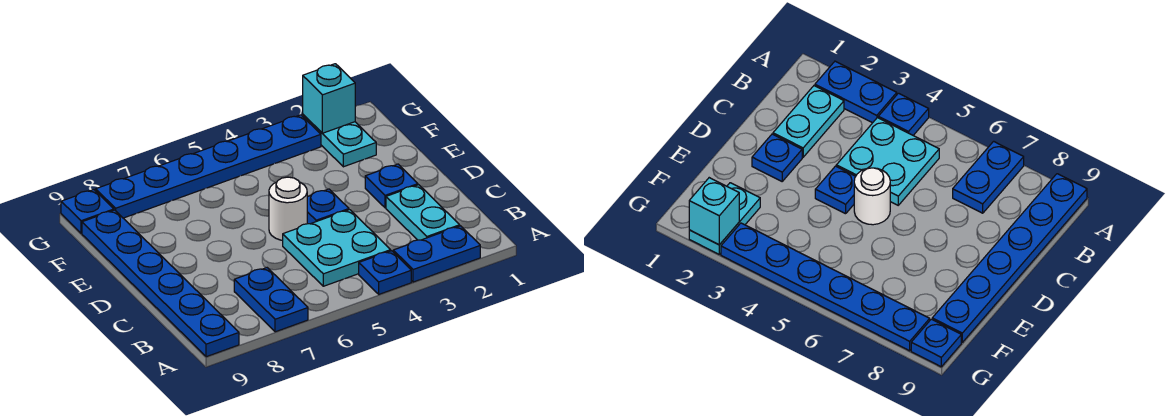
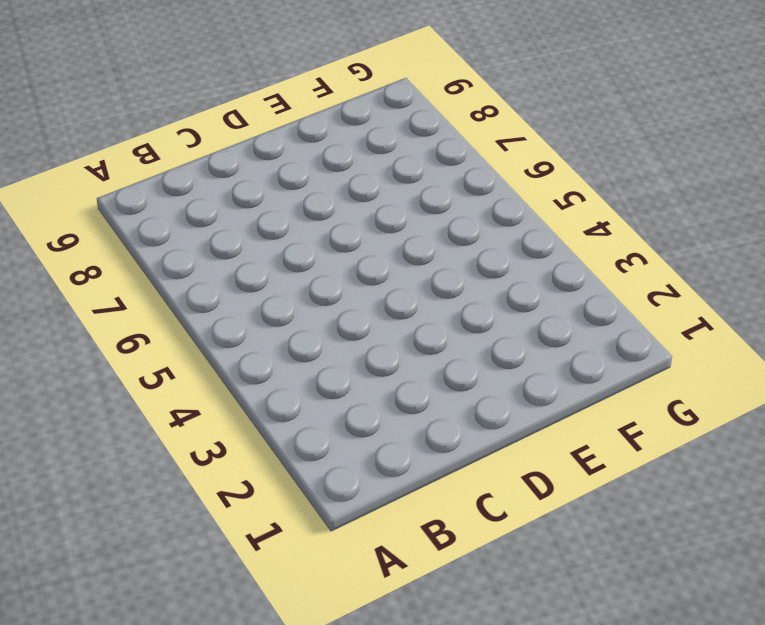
none -> blue plate A2:A3 level 1
none -> blue plate A4 level 1
none -> blue plate A7:B7 level 1

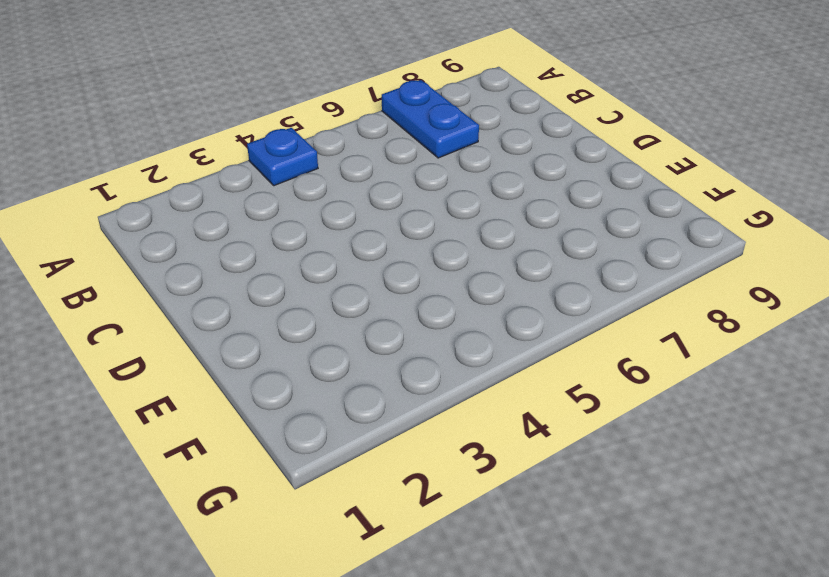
none -> blue plate A2:A3 level 1
none -> blue plate A9:F9 level 1
none -> cyan plate B2:C2 level 1

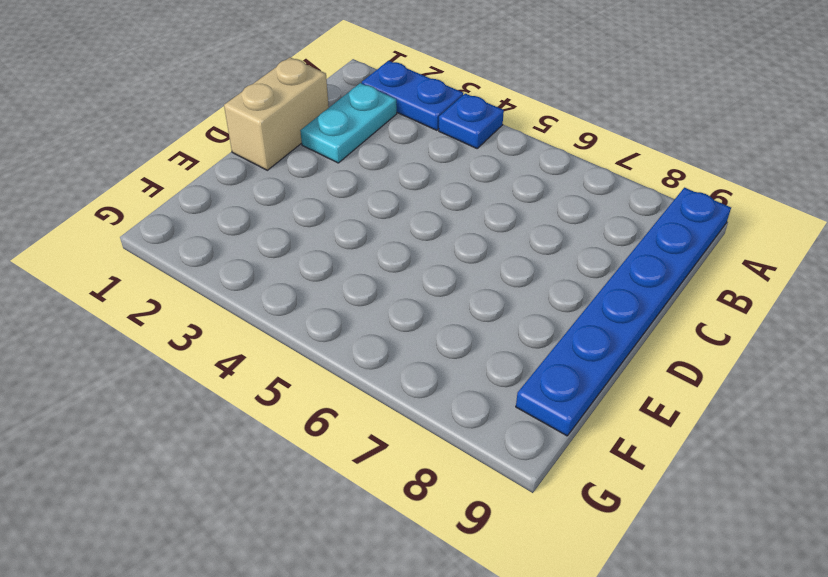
tan brick C1:D1 level 1 -> none
none -> blue plate A7:B7 level 1
none -> cyan plate B4:C5 level 1
none -> blue plate D2 level 1

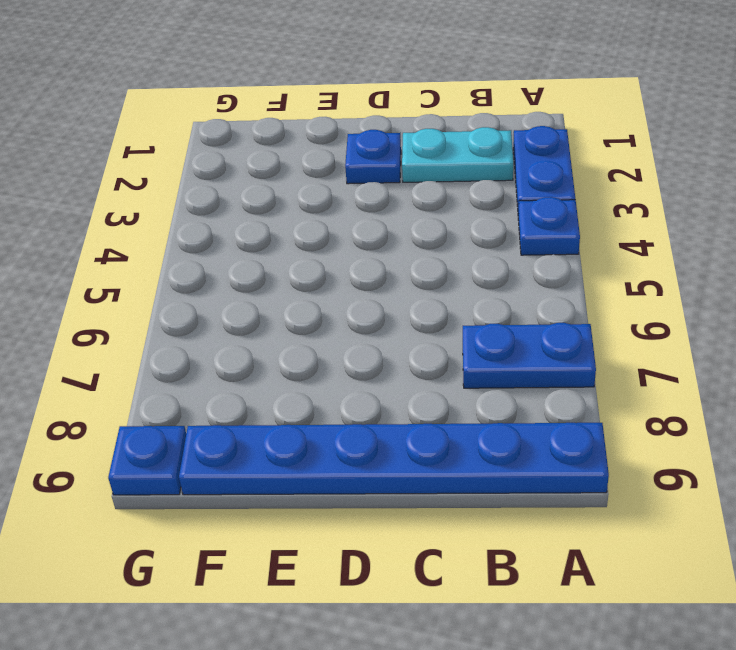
none -> cyan plate B4:C5 level 1
none -> blue plate D4 level 1
none -> white round brick D5 level 1

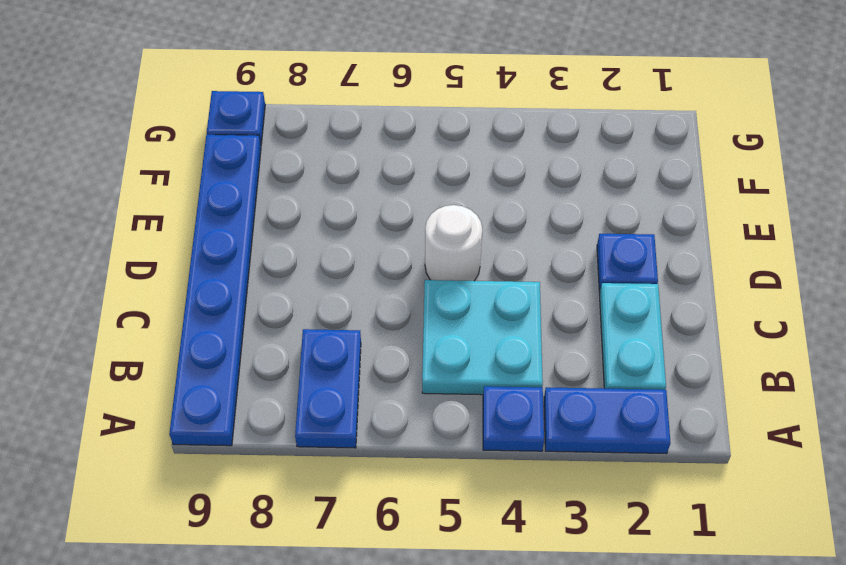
none -> blue plate D4 level 1
none -> cyan plate F2:G2 level 1
none -> blue plate G3:G8 level 1

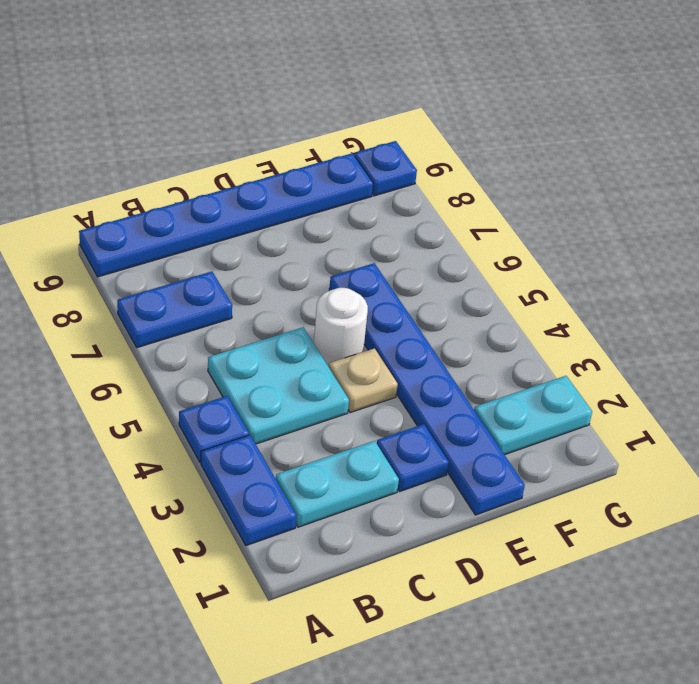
tan plate D4 level 1 -> blue plate D4 level 1
blue plate E1:E6 level 1 -> blue plate G3:G8 level 1
none -> cyan brick G2 level 2

